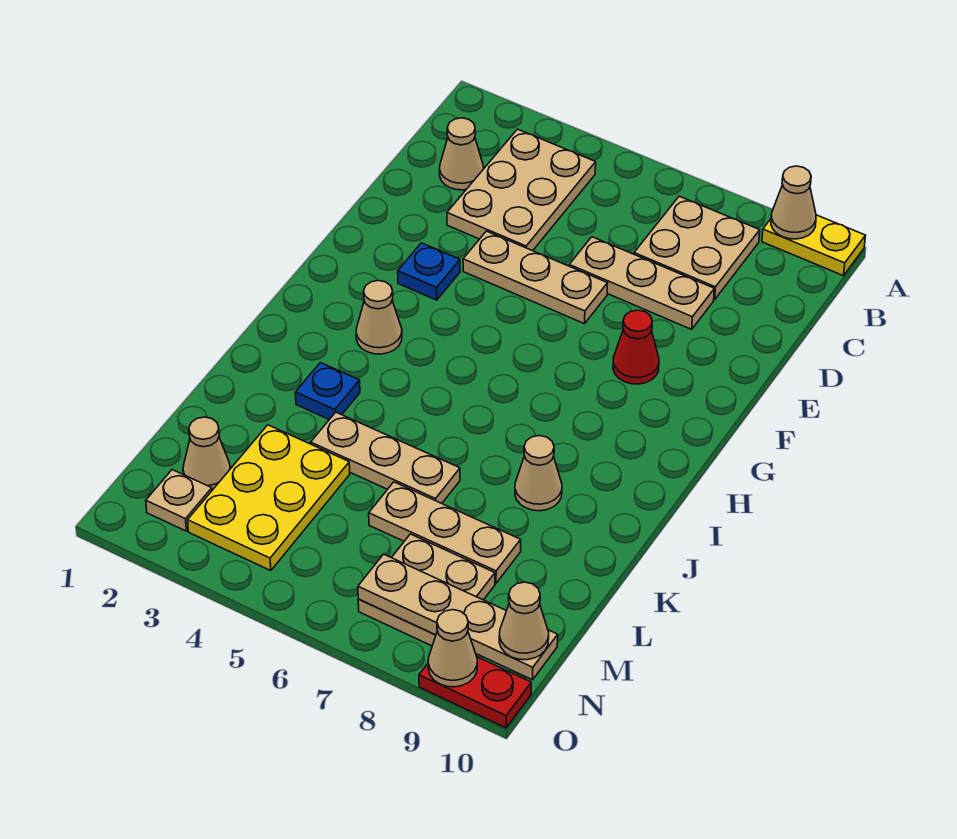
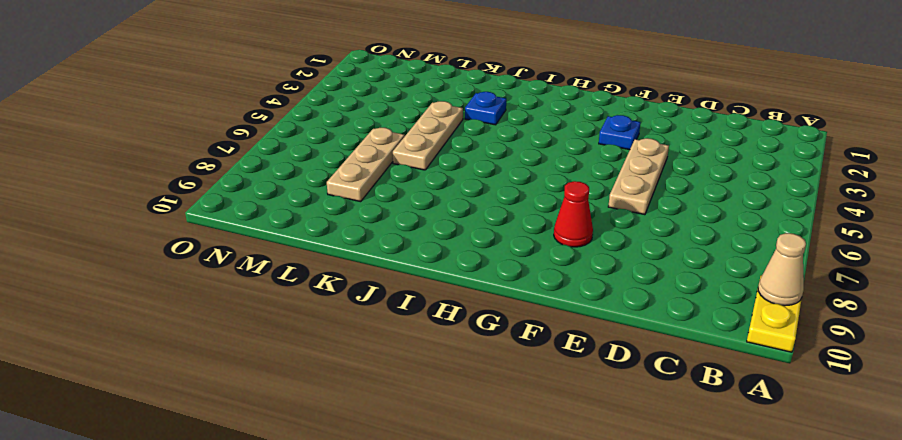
none -> tan plate B3:D4 level 1
none -> tan plate B7:C8 level 1
none -> tan cone C2 level 1

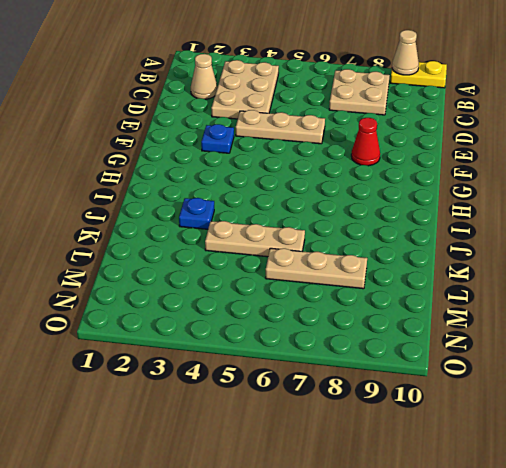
none -> tan plate D6:D8 level 1
none -> tan cone H3 level 1
none -> tan cone J8 level 1

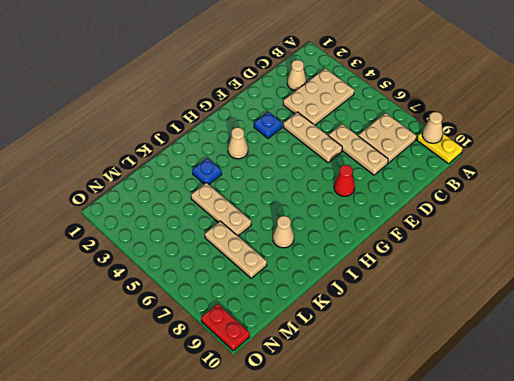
none -> yellow plate L3:N4 level 1
none -> tan cone M2 level 1
none -> tan plate M7:N8 level 1

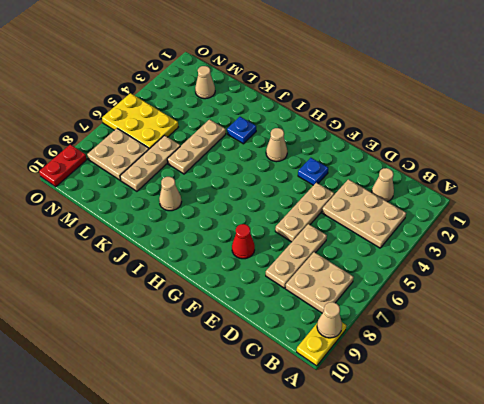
yellow plate M5:O6 level 1 -> yellow plate L3:N4 level 1
none -> tan plate N2 level 1
none -> tan plate N7:N10 level 2
none -> tan cone O9 level 2

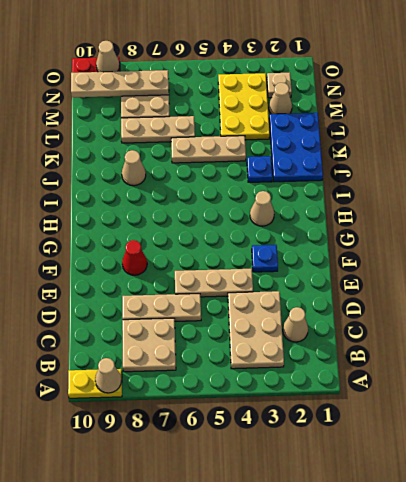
blue plate J1:L2 level 1 -> none
none -> tan cone N10 level 3

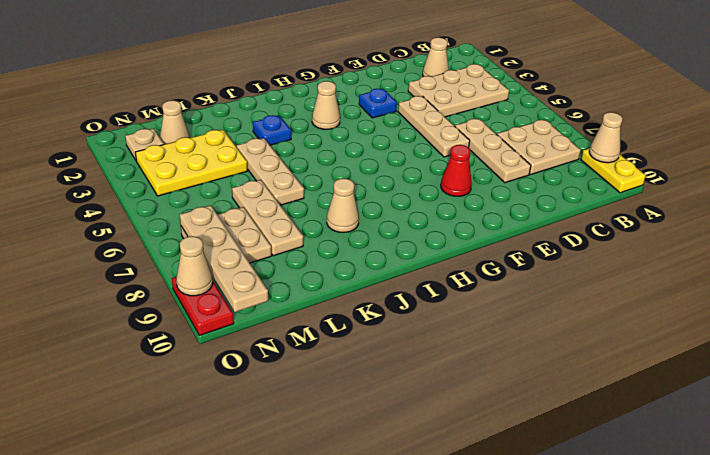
none -> tan cone N10 level 3

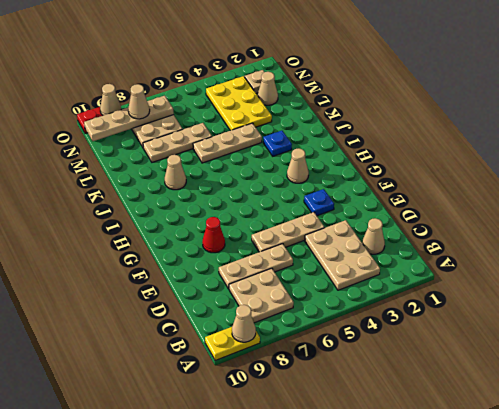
tan cone N8 level 3 -> tan cone N10 level 3

